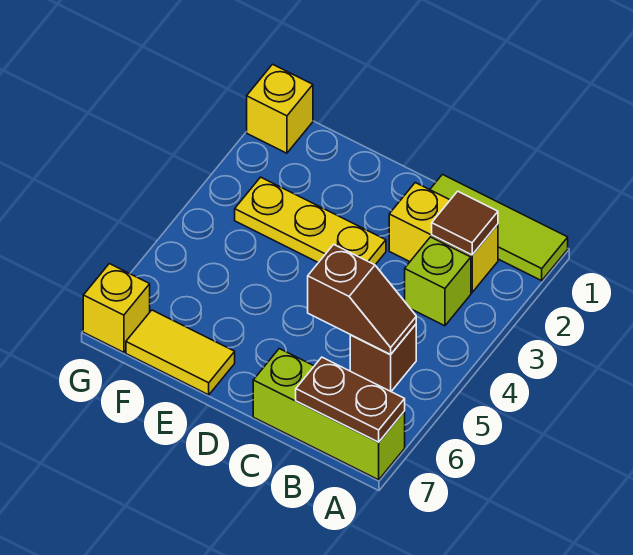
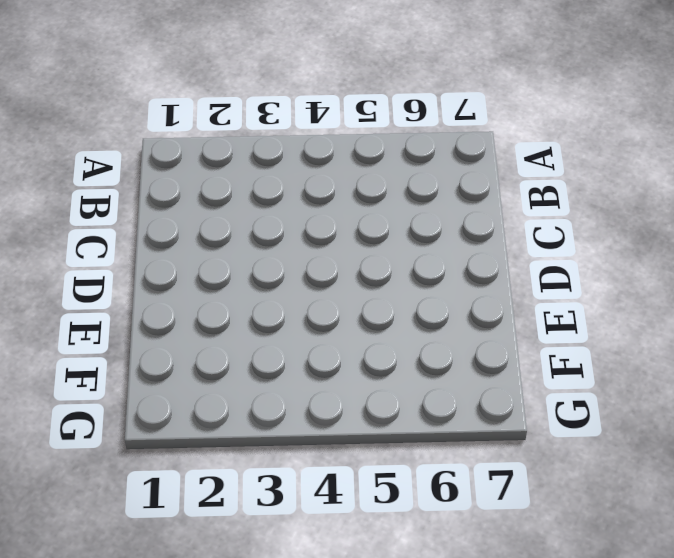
none -> lime tile A1:C1 level 1
none -> lime brick A7:C7 level 1
none -> yellow brick B2:C2 level 1

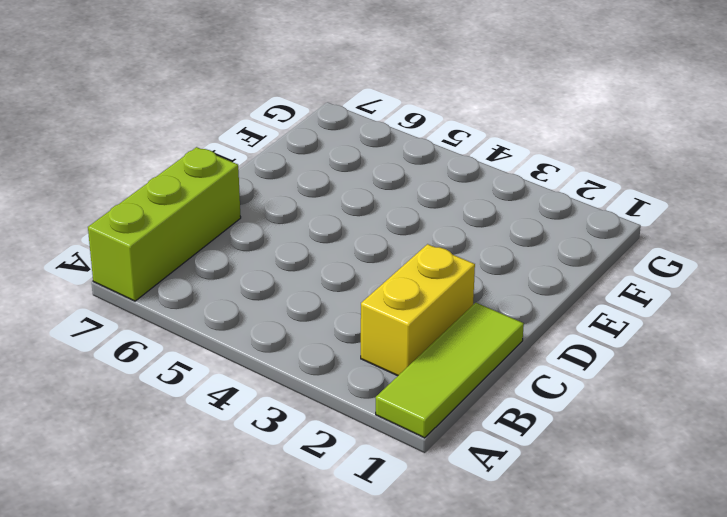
none -> lime brick B3 level 1
none -> brown brick B5 level 1
none -> yellow plate D3:F3 level 1

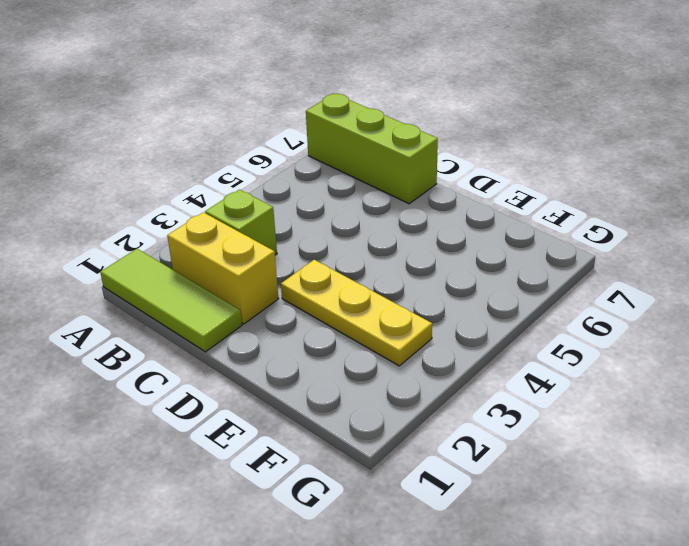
none -> brown brick B5 level 1
none -> yellow tile E7:F7 level 1
none -> yellow brick G1 level 1

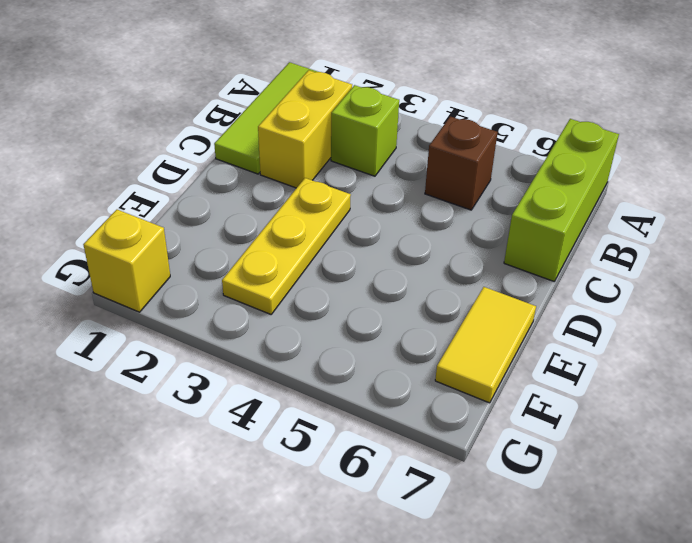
none -> yellow brick G7 level 1
none -> brown plate A7:B7 level 2
none -> brown tile B2 level 2

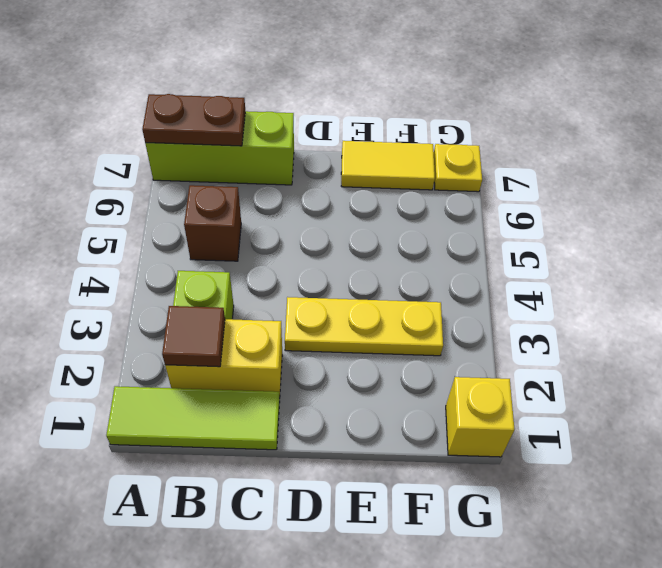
yellow plate G7 level 1 -> yellow brick G7 level 1
none -> brown slope B5:C5 level 2 top C

